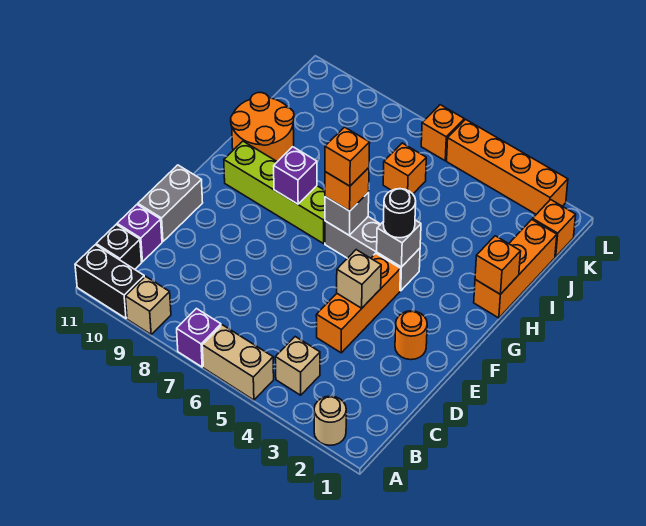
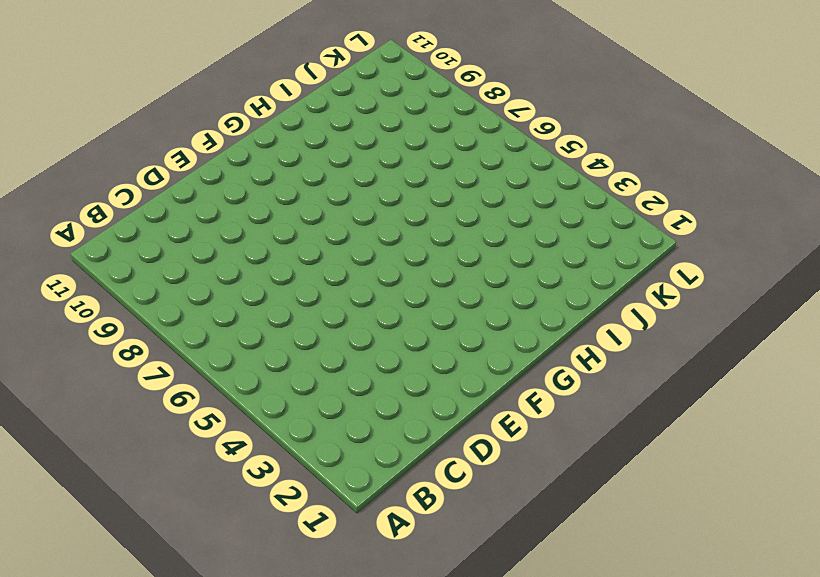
none -> tan round brick A2 level 1
none -> tan brick A5:A6 level 1
none -> purple brick A7 level 1

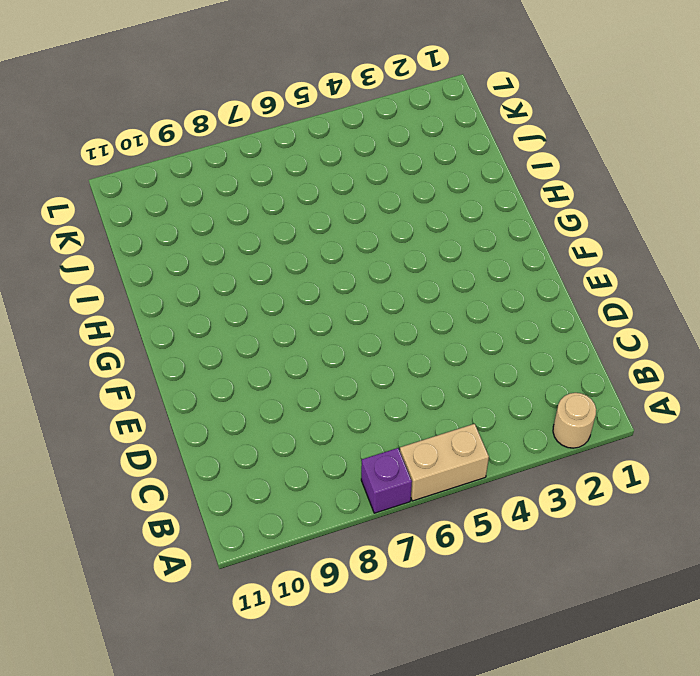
none -> tan brick A9 level 1
none -> black brick A10:A11 level 1
none -> tan brick B4 level 1

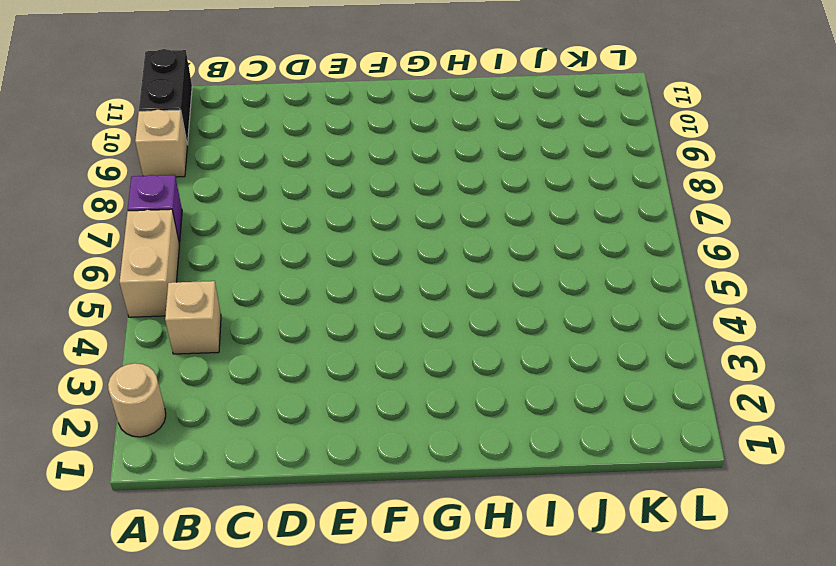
none -> black brick B11 level 1
none -> purple brick C11 level 1
none -> orange brick D4:F4 level 1

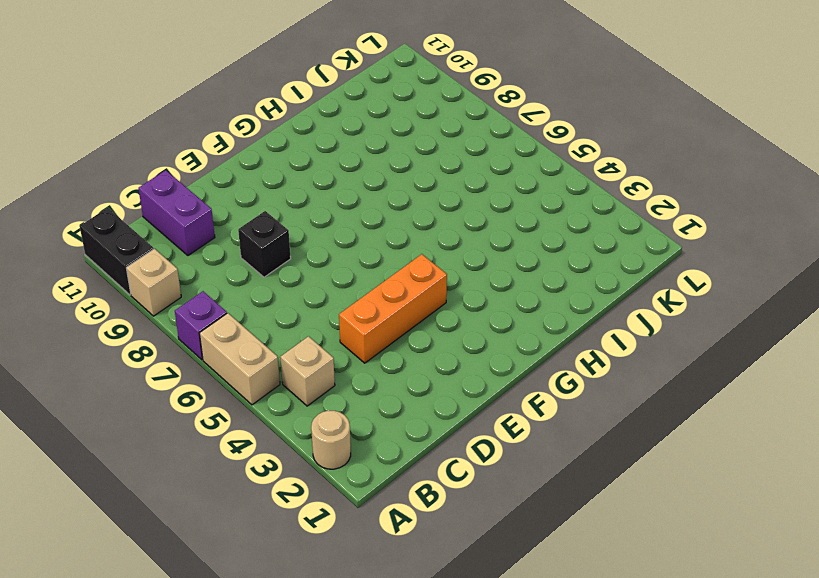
purple brick C10:C11 level 1 -> purple brick C11 level 1
black brick D8 level 1 -> black brick B11 level 1
none -> grey brick D11:E11 level 1
none -> orange round brick E2 level 1
none -> grey brick G4:G6 level 1

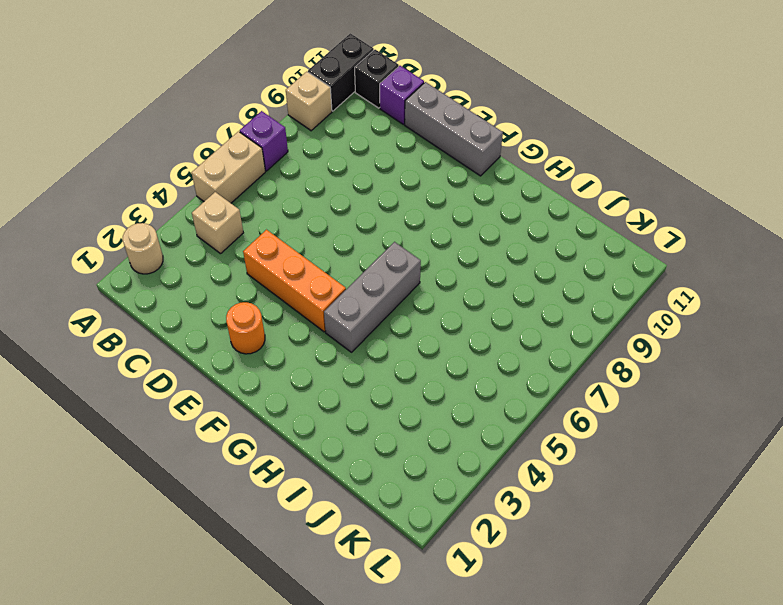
grey brick D11:F11 level 1 -> grey brick D11:E11 level 1
none -> lime brick G7:G10 level 1
none -> orange brick H1:J1 level 1
none -> orange round brick H10:I11 level 1

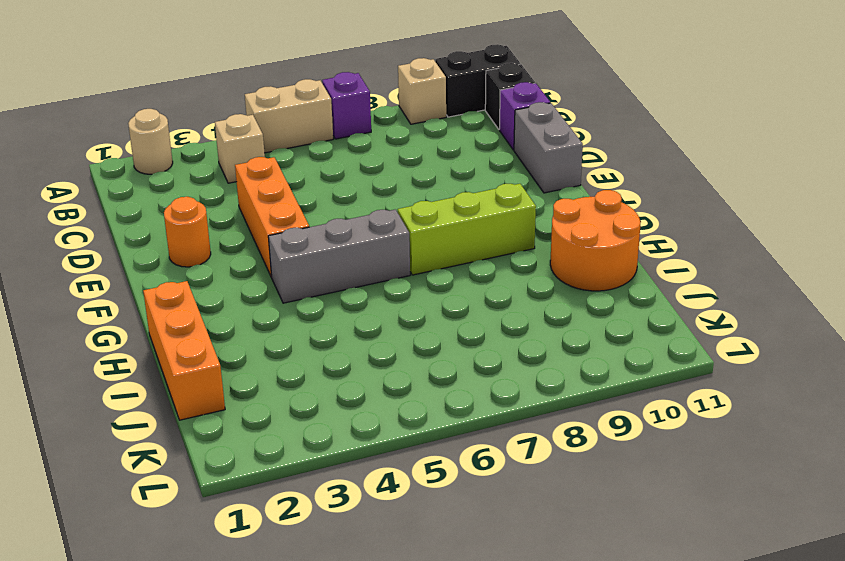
lime brick G7:G9 level 1 -> lime brick G7:G10 level 1
none -> orange brick J6 level 1
none -> orange brick K1 level 1
none -> orange brick L2:L5 level 1

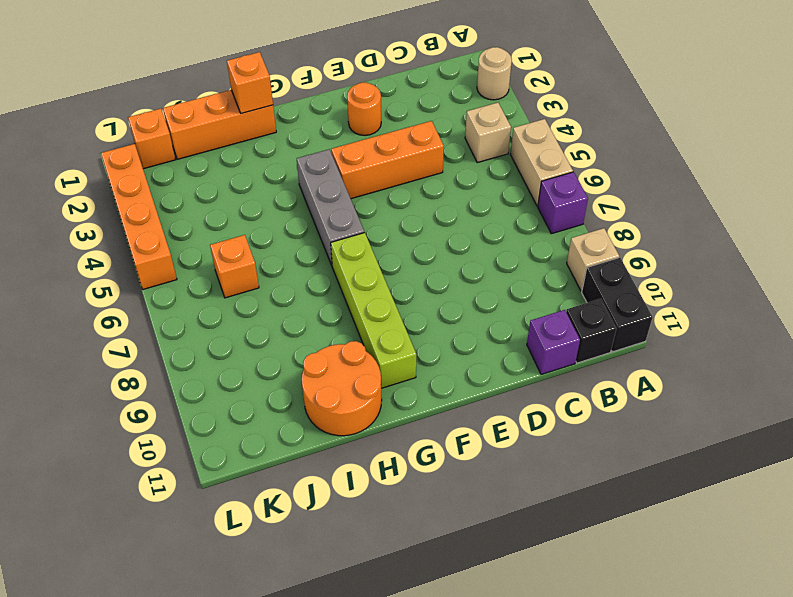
none -> grey brick D11:E11 level 1
none -> orange brick L6 level 1
none -> tan brick E4 level 2

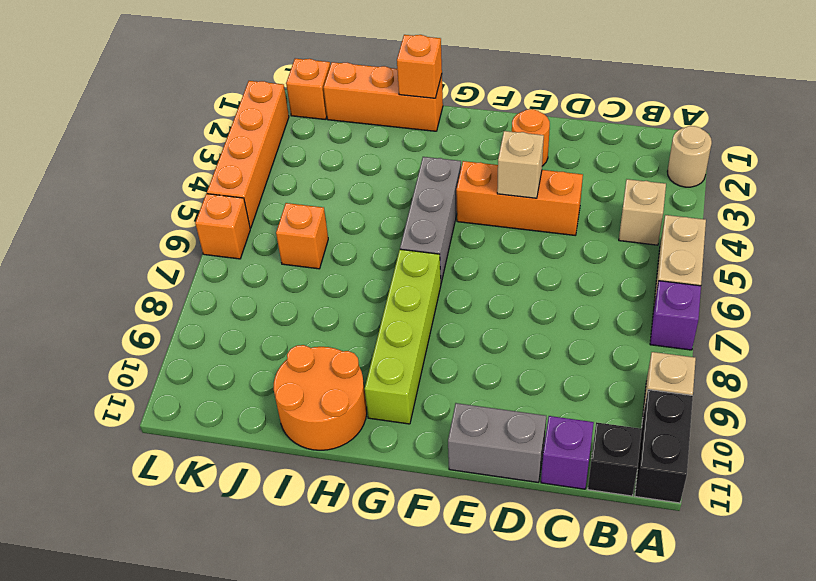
none -> grey brick G4 level 2
none -> grey brick G6 level 2
none -> purple brick G8 level 2

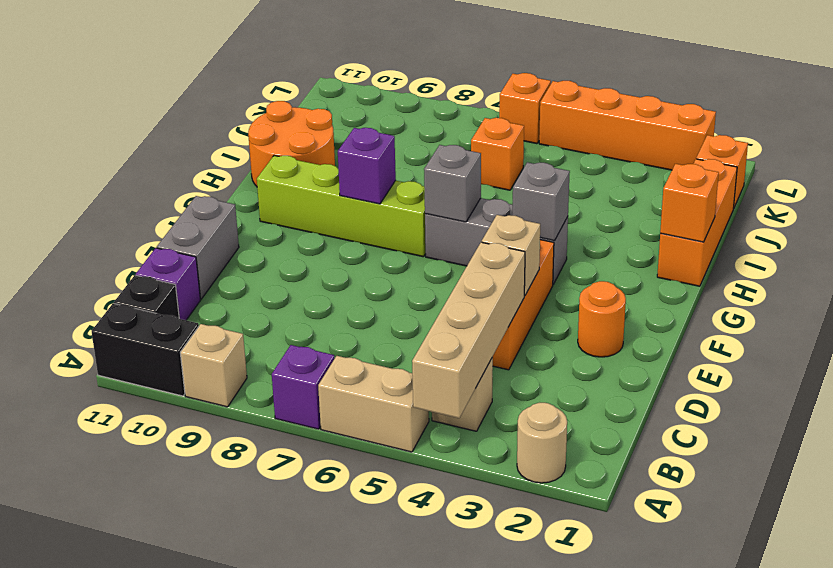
tan brick A4:D4 level 2 -> none
none -> black round brick G4 level 3
none -> orange brick G6 level 3
none -> orange brick G6 level 4

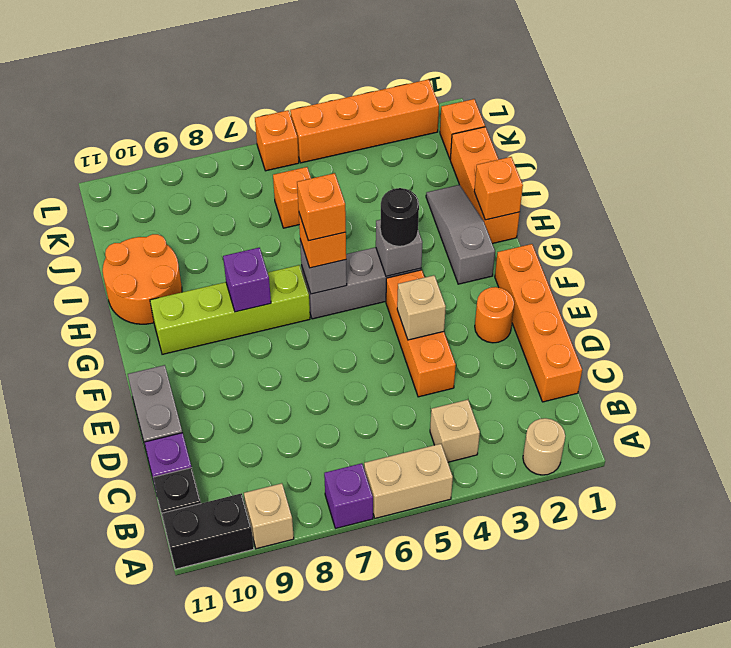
orange brick C1:F1 level 1 -> none
grey slope G2:I2 level 1 top G -> none

